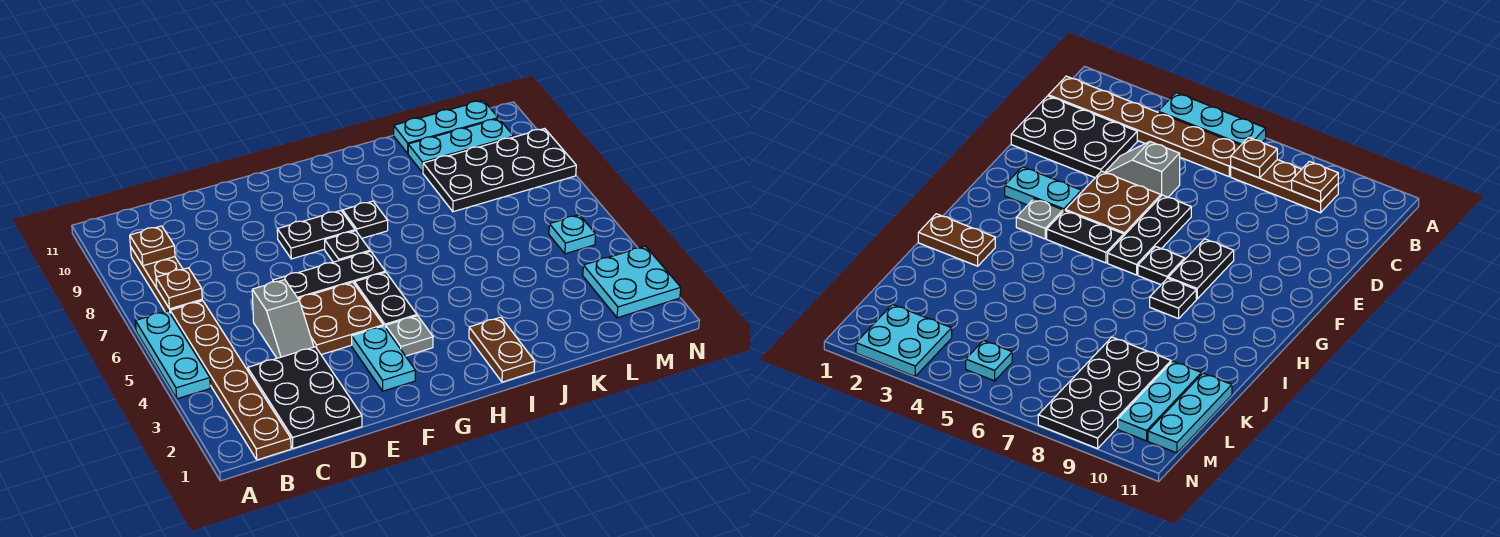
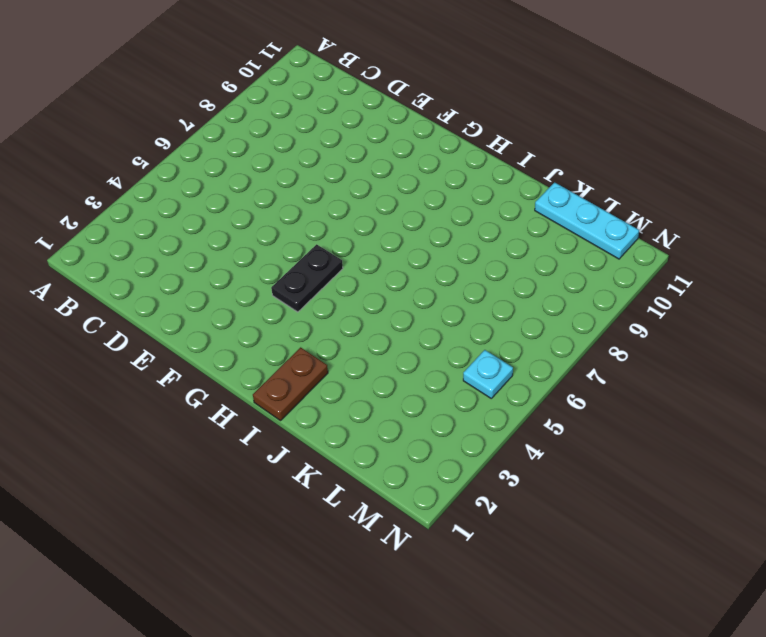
none -> cyan plate A4:A6 level 1
none -> brown plate B1:B6 level 1
none -> brown plate B7:B9 level 1

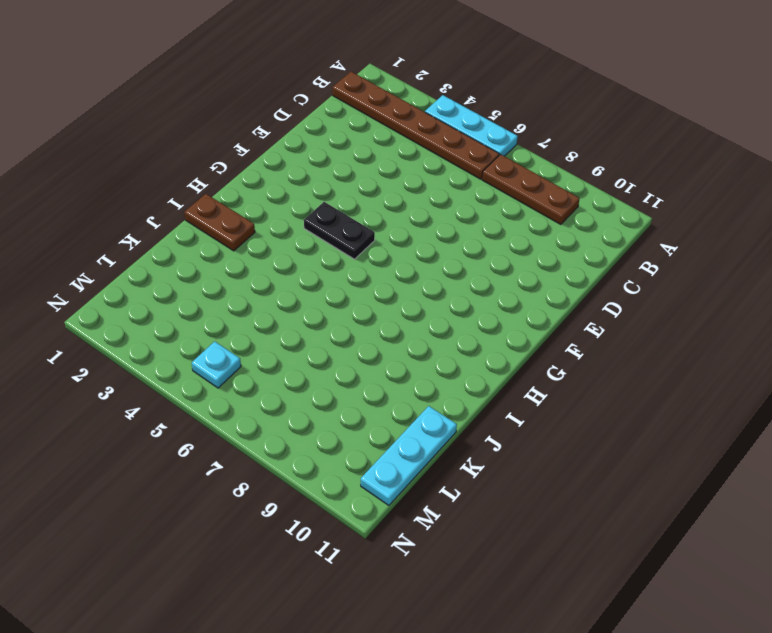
none -> black plate C1:D3 level 1
none -> grey slope D4:D5 level 1 top 5
none -> brown plate E4:F5 level 1

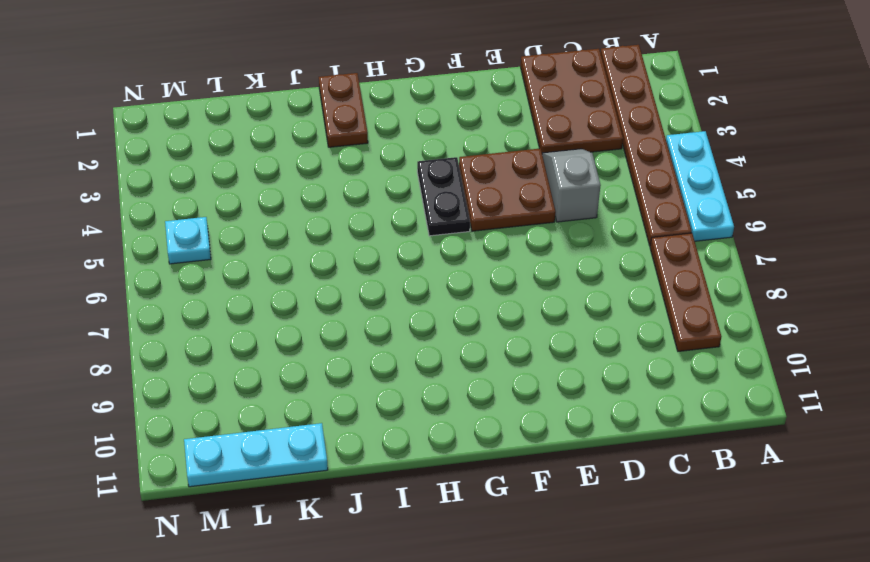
brown plate C1:D3 level 1 -> black plate C1:D3 level 1
none -> black plate E6:G6 level 1
none -> cyan plate F2:F3 level 1
none -> black plate F8:G8 level 1

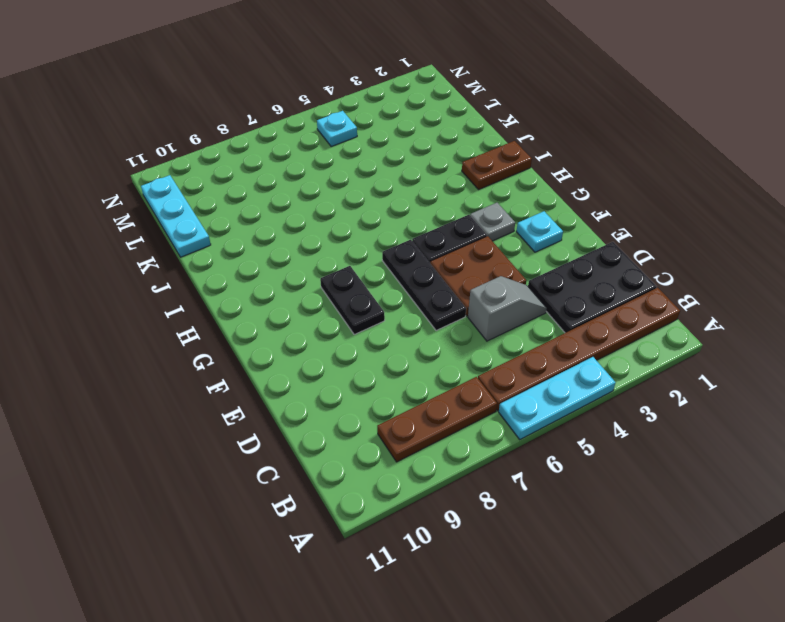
cyan plate F2 level 1 -> cyan plate F2:F3 level 1
none -> black plate G7 level 1
none -> black plate H8 level 1
none -> black plate K8:N9 level 1

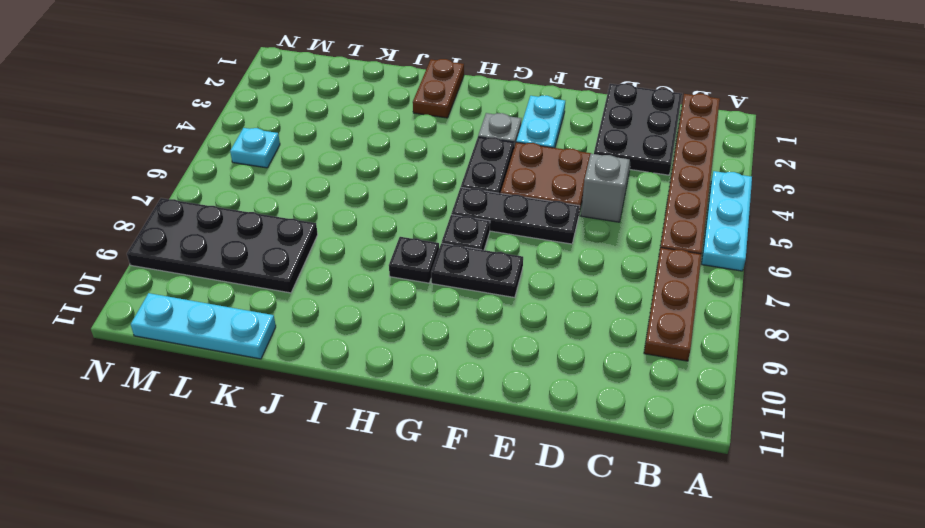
none -> cyan plate K10:M10 level 1
none -> cyan plate M2:N3 level 1
none -> brown plate B7 level 2

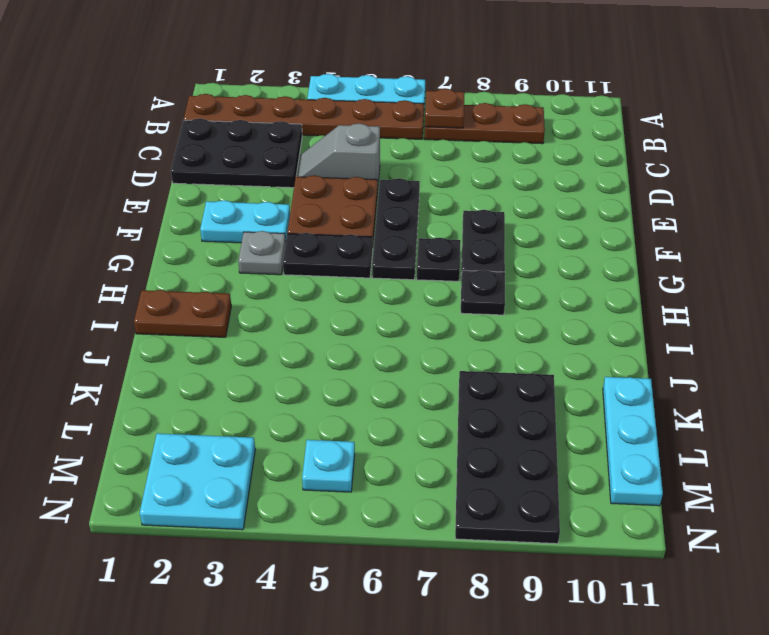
none -> cyan plate K10:M10 level 1
none -> brown plate B9 level 2

